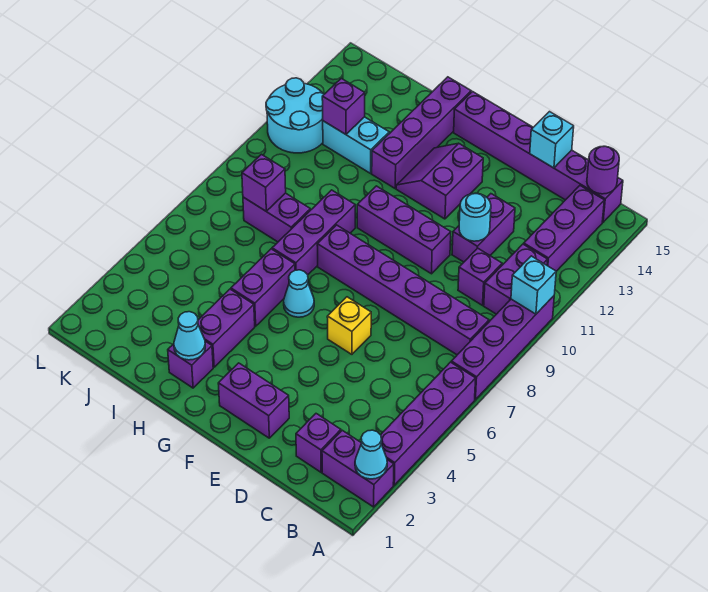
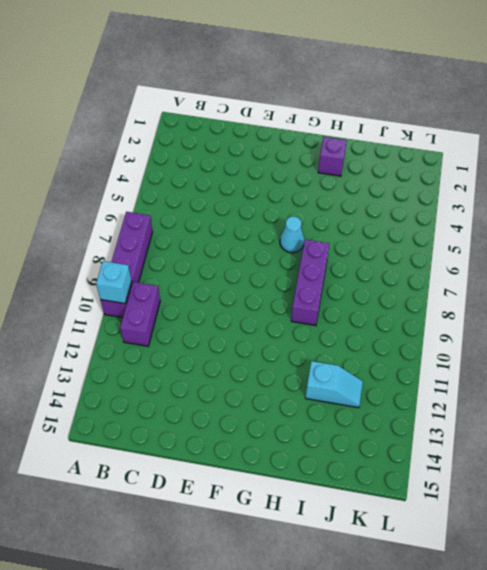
cyan slope I12:J12 level 1 top I -> cyan brick I12:J12 level 1
none -> purple brick A2:B2 level 1
none -> purple brick A3:A6 level 1
none -> purple brick B8:G8 level 1
none -> purple brick B12:B14 level 1

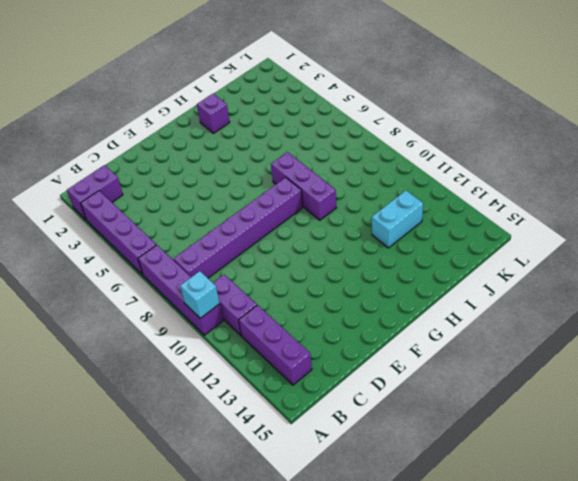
none -> purple brick B15:G15 level 1
none -> purple brick C2 level 1
none -> purple brick C10 level 1
none -> purple brick D11:D12 level 1

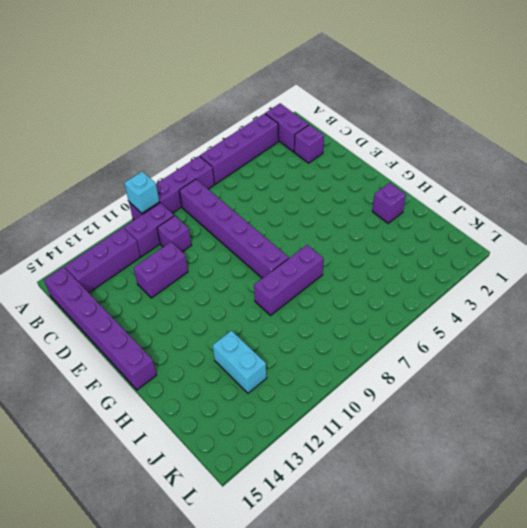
none -> purple brick E2:F2 level 1
none -> yellow brick E6 level 1
none -> purple brick E10:G10 level 1
none -> purple slope F12:G13 level 1 top F

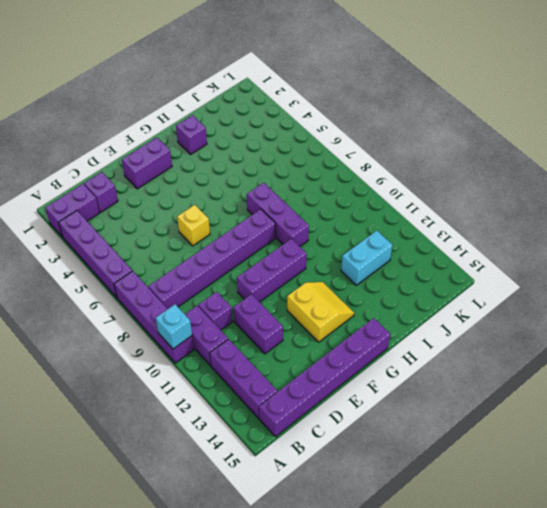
yellow slope F12:G13 level 1 top F -> purple slope F12:G13 level 1 top F
none -> cyan cone G6 level 1
none -> purple brick H3:H4 level 1
none -> purple brick H5:H6 level 1
none -> purple brick H12:H15 level 1

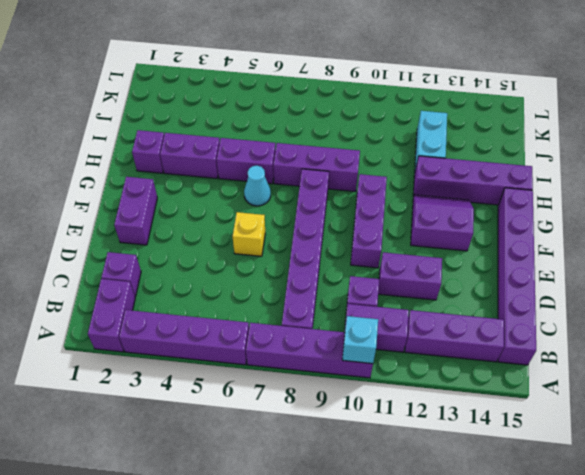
none -> purple brick I8:J8 level 1
none -> cyan round brick K11:L12 level 1
none -> cyan cone A2 level 2
none -> purple round brick B15 level 2

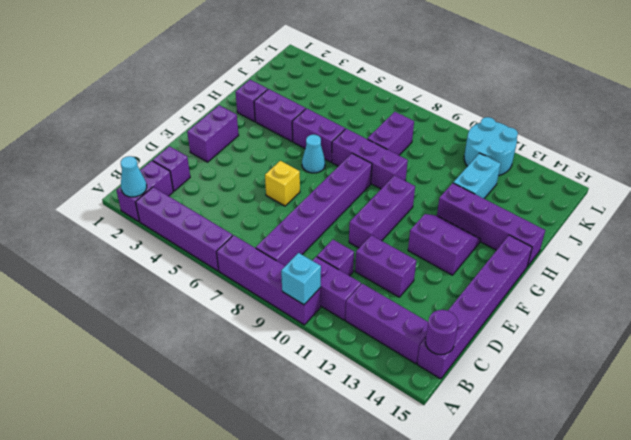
none -> cyan round brick D11 level 2
none -> cyan brick D15 level 2
none -> cyan cone H2 level 2
none -> purple brick J8 level 2

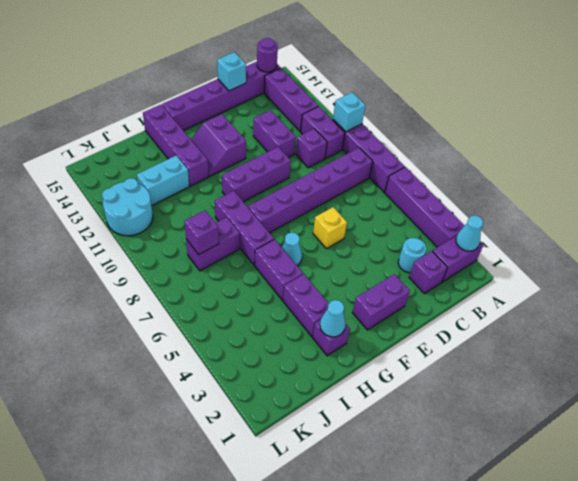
cyan round brick C3 level 1 -> cyan round brick D11 level 2
none -> purple brick J12 level 2

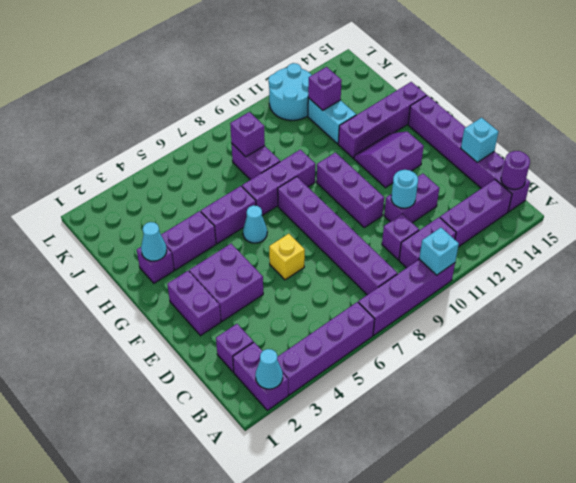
purple brick E3:F4 level 1 -> none

